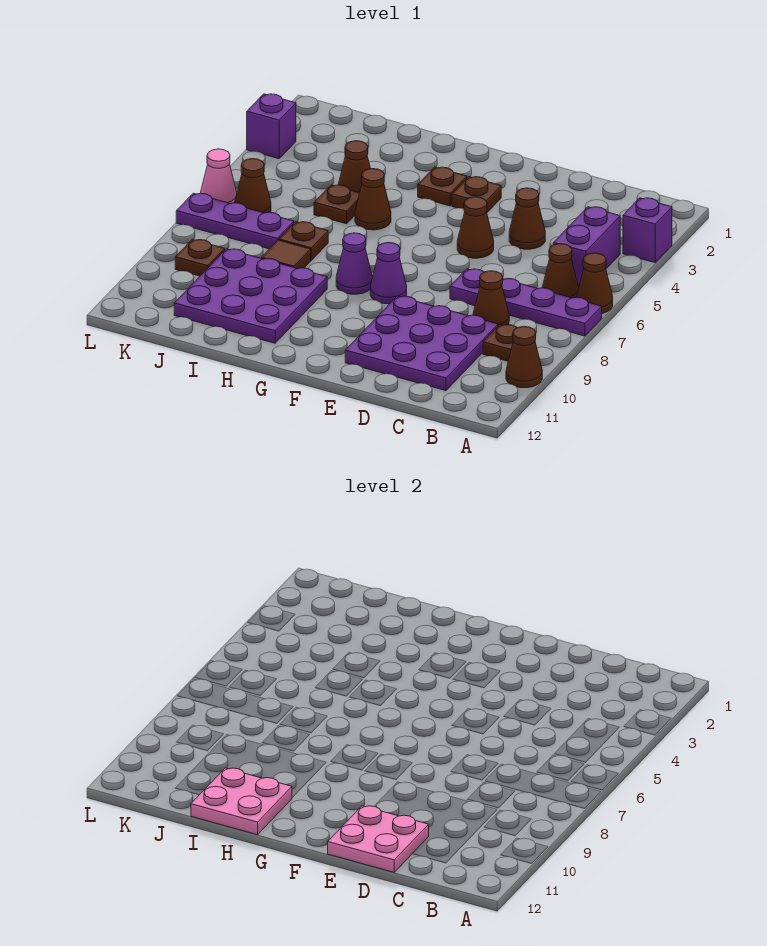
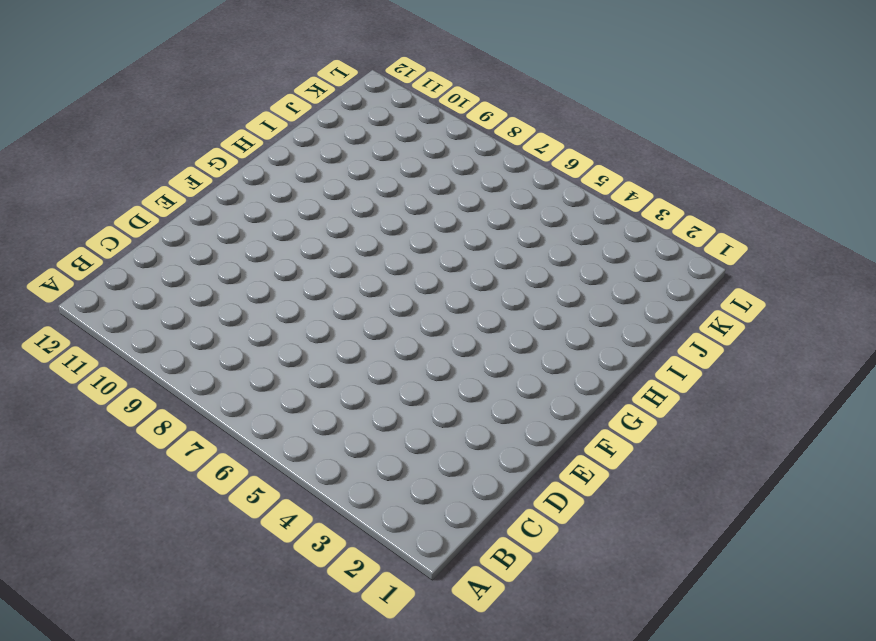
none -> purple brick A3 level 1
none -> brown cone A6 level 1
none -> purple plate A7:C7 level 1

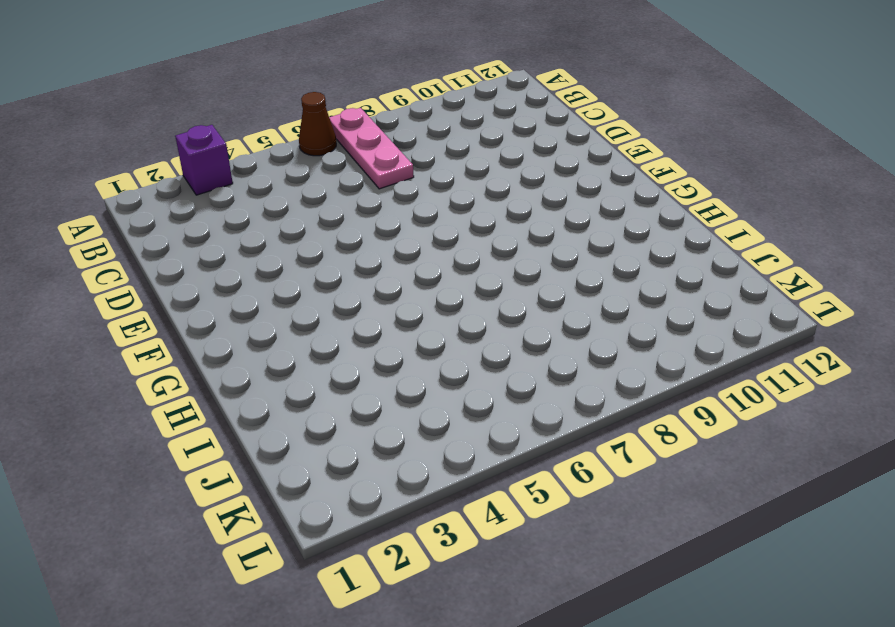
pink plate A7:C7 level 1 -> purple plate A7:C7 level 1
none -> brown cone A10 level 1
none -> purple brick B4:B5 level 1
none -> brown cone B6 level 1

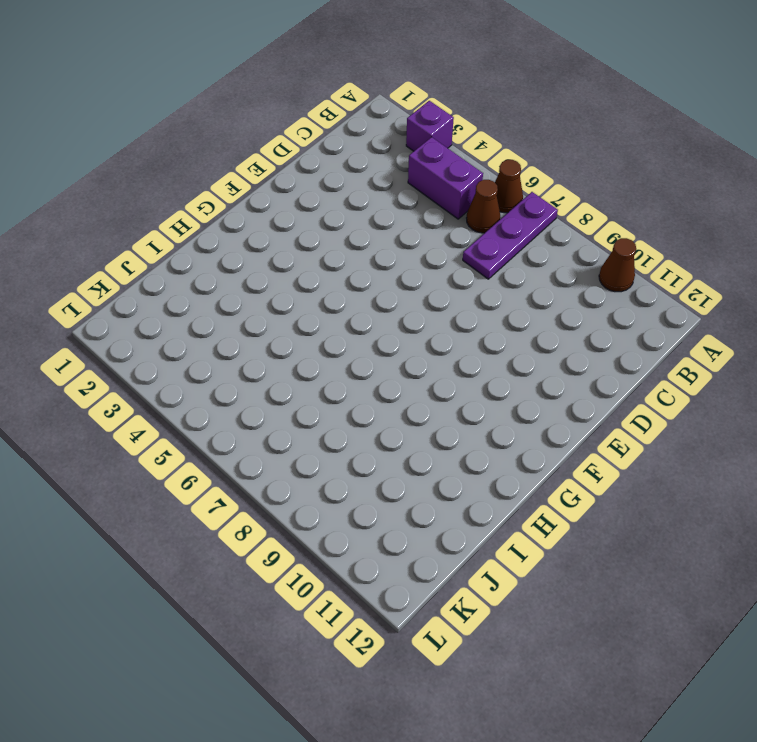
none -> brown plate B9 level 1
none -> brown cone C8 level 1
none -> purple plate C9:E11 level 1

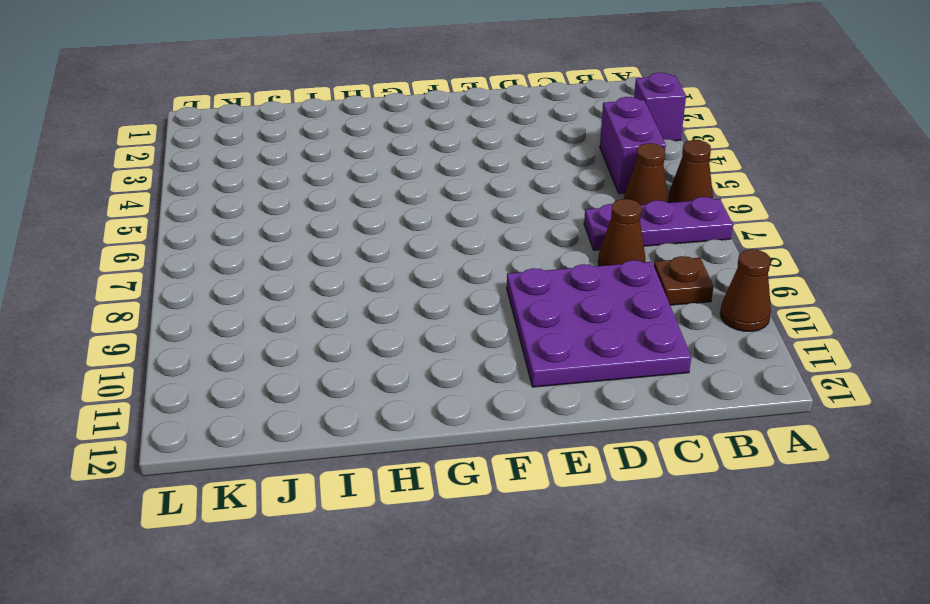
none -> brown cone D4 level 1
none -> purple plate D7 level 1
none -> brown cone E5 level 1

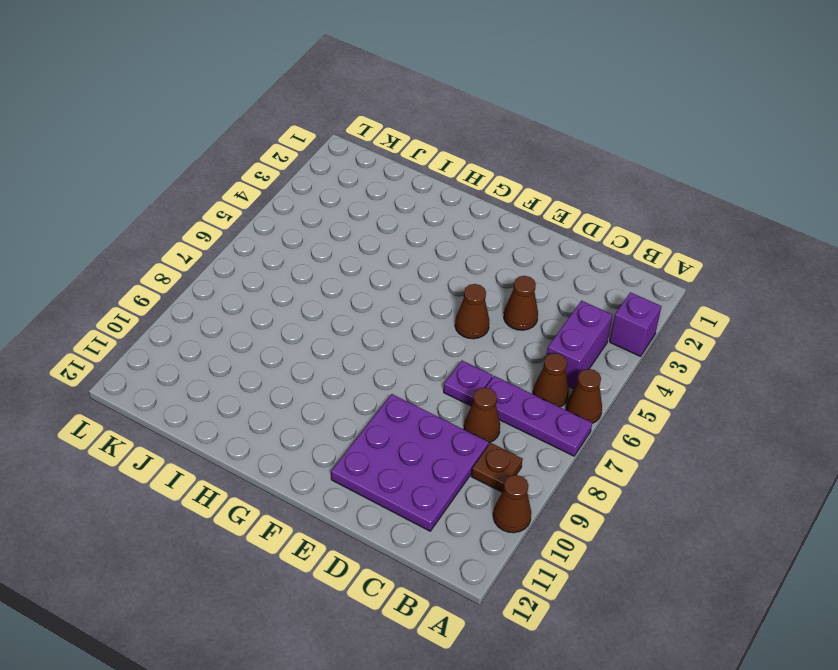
none -> brown plate F3 level 1
none -> purple cone F8 level 1
none -> brown plate G3 level 1

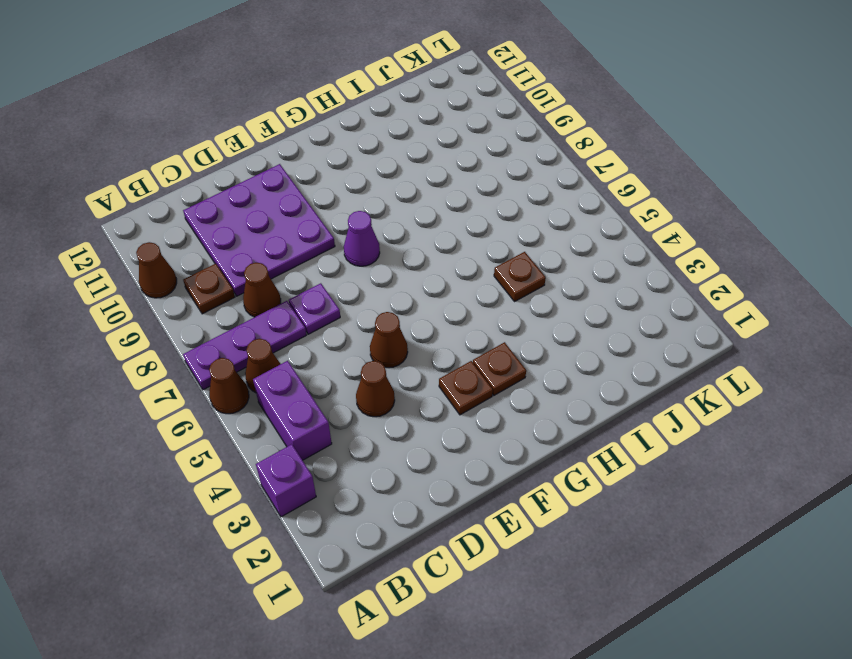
none -> purple cone G8 level 1
none -> brown cone H5 level 1
none -> purple plate H9:J11 level 1

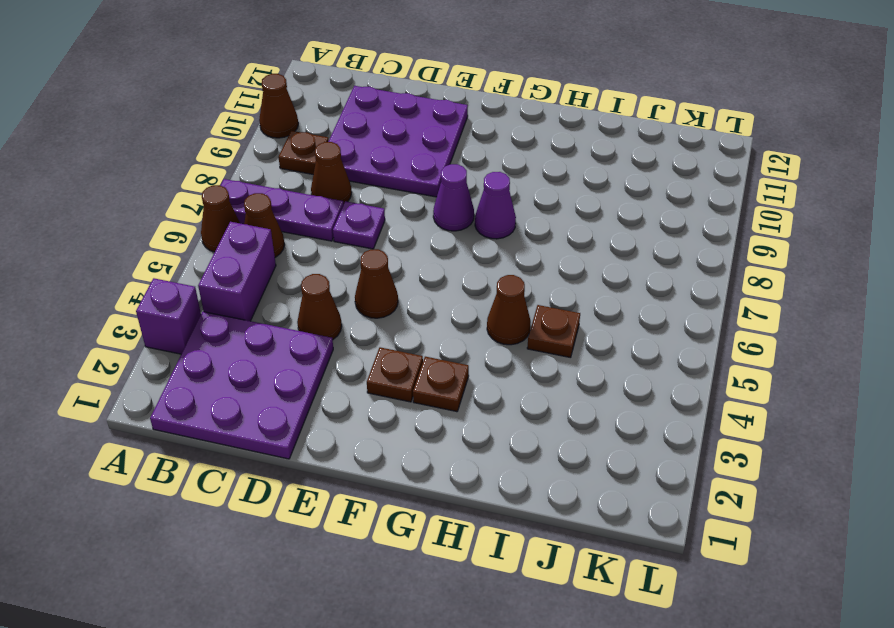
purple plate B1:D3 level 1 -> purple plate H9:J11 level 1
none -> brown cone I4 level 1
none -> brown plate I7 level 1
none -> brown tile I8 level 1

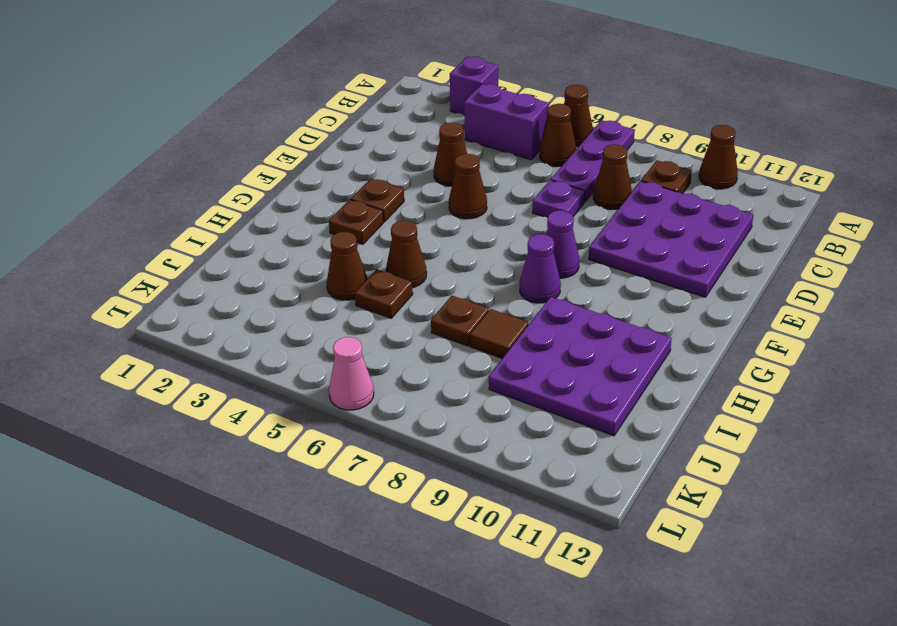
none -> purple plate J7:L7 level 1
none -> brown cone K6 level 1
none -> brown plate K9 level 1

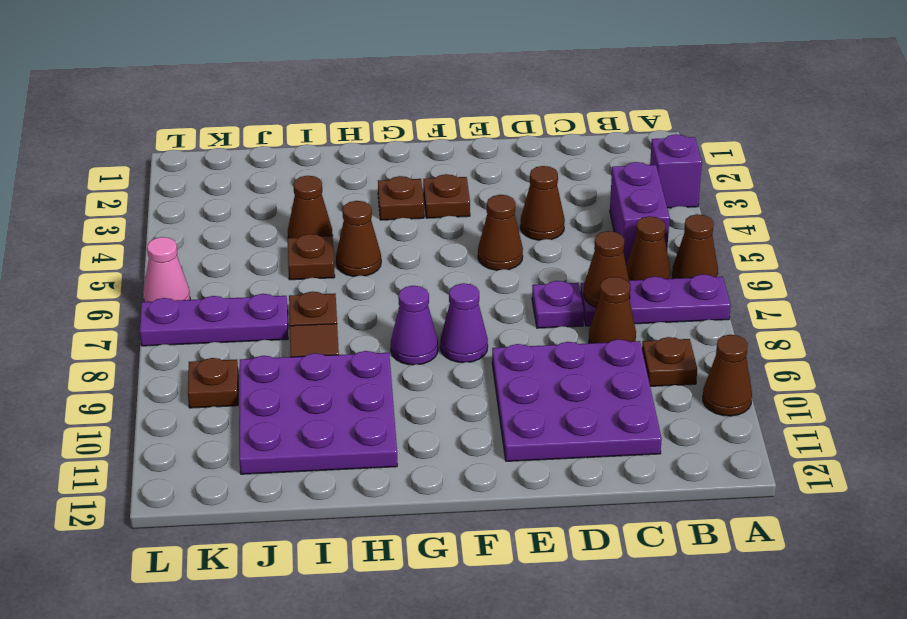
brown cone C7 level 2 -> brown cone K6 level 1
none -> purple brick L3 level 1
none -> pink plate D11:E12 level 2
none -> pink plate H11:I12 level 2

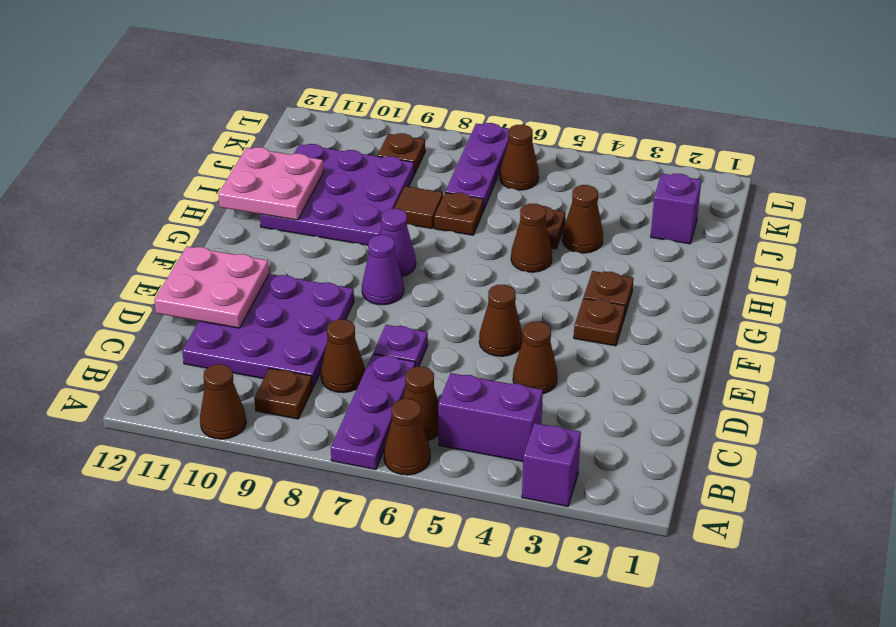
purple brick J2 level 1 -> purple brick L3 level 1
none -> pink cone L6 level 1

